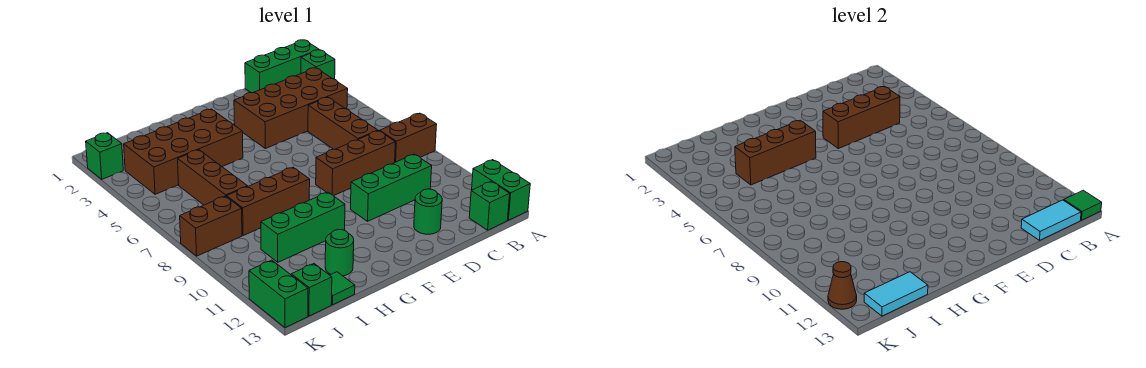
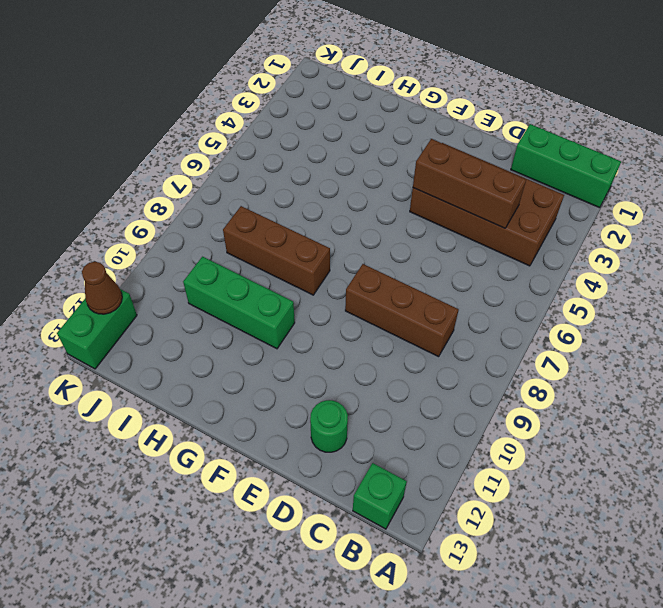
none -> green brick A2 level 1
none -> brown brick A8:B8 level 1
none -> green brick A12:A13 level 1

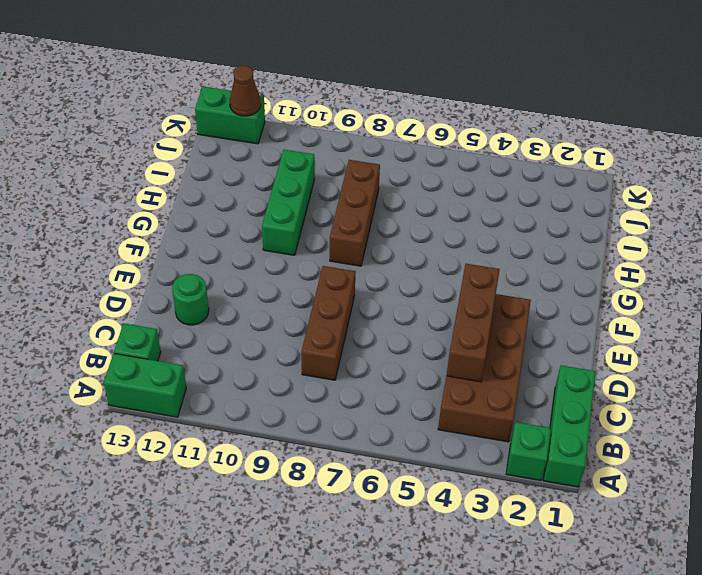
none -> brown brick A8:B8 level 1
none -> brown brick C5:C7 level 1
none -> green brick C10:E10 level 1

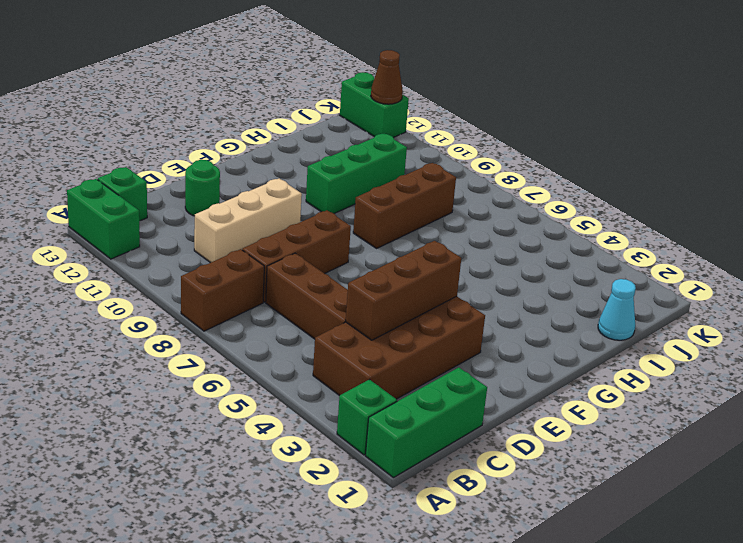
tan brick C10:E10 level 1 -> green brick C10:E10 level 1
cyan cone I1 level 1 -> none
none -> brown brick G3:J4 level 1
none -> green round brick H12 level 1
none -> brown brick I5:I7 level 1

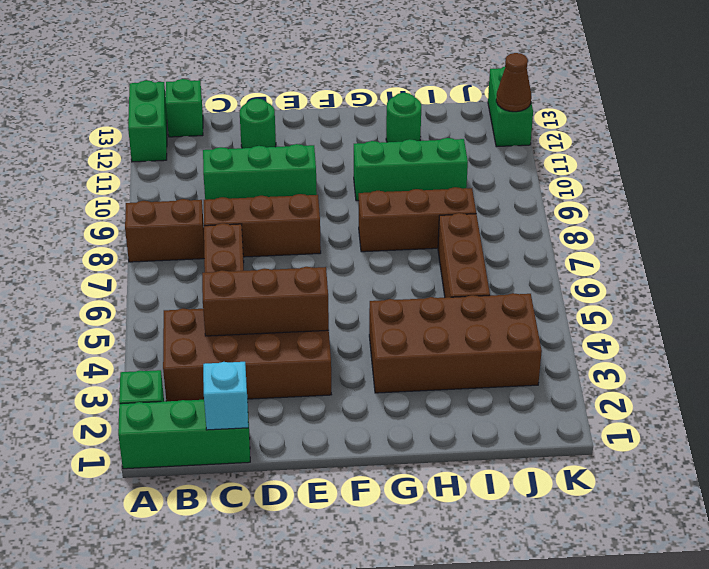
cyan brick C1 level 2 -> none
none -> green tile I13 level 1
none -> brown brick J8:K8 level 1
none -> green brick J13 level 1

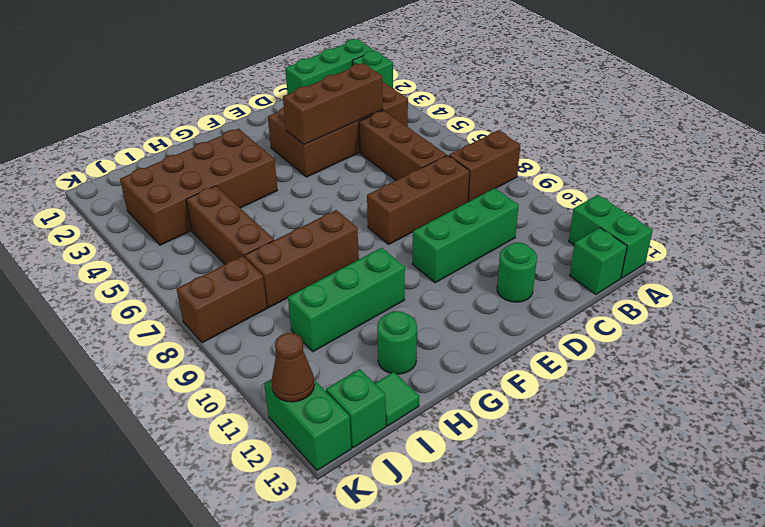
none -> green brick K2 level 1
none -> green tile A13 level 2
none -> cyan tile B13:C13 level 2

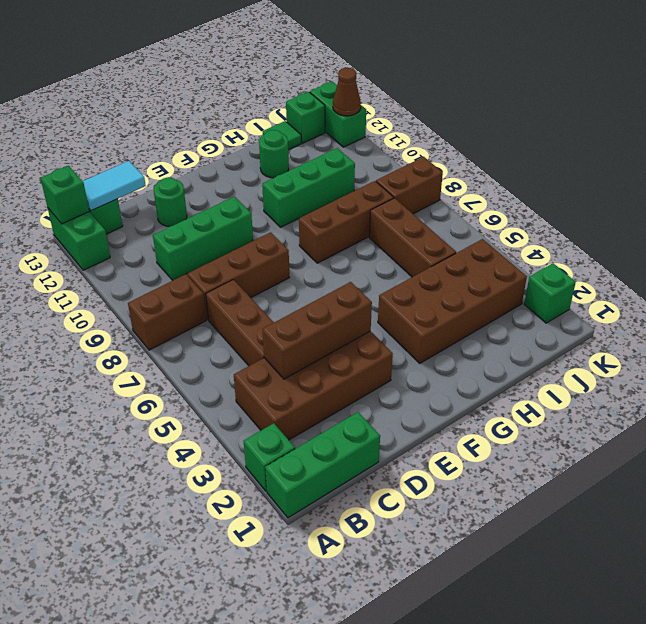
green brick A13 level 2 -> green tile A13 level 2
none -> brown brick G4:I4 level 2
none -> cyan tile I13:J13 level 2

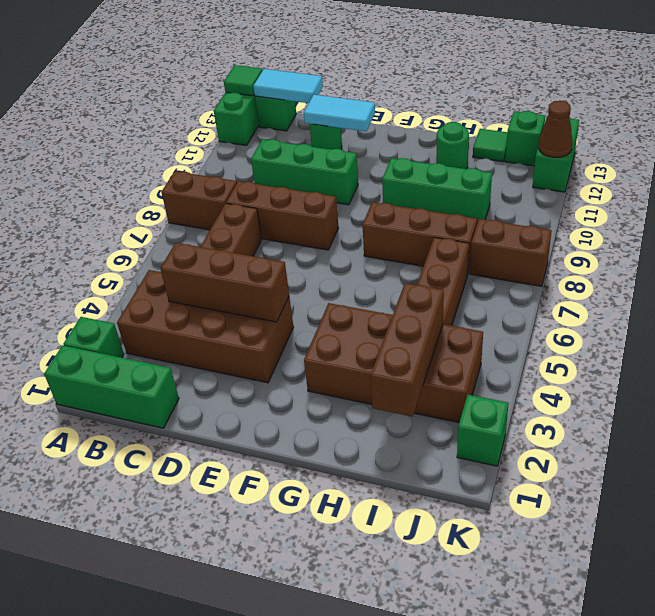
cyan tile D12:E12 level 2 -> cyan tile I13:J13 level 2
brown brick I2:I4 level 2 -> brown brick G4:I4 level 2

